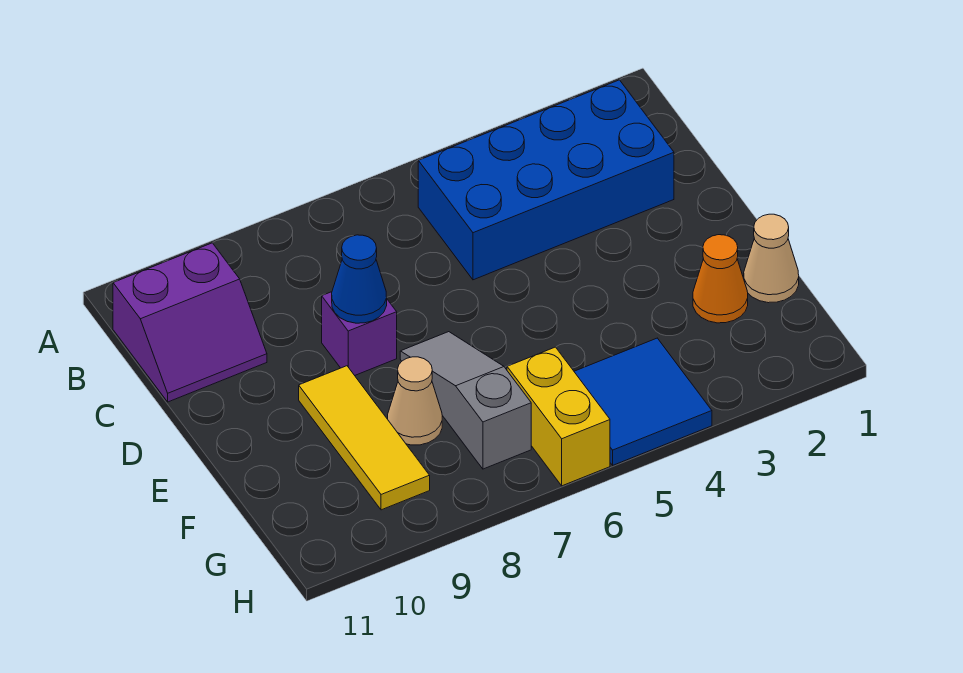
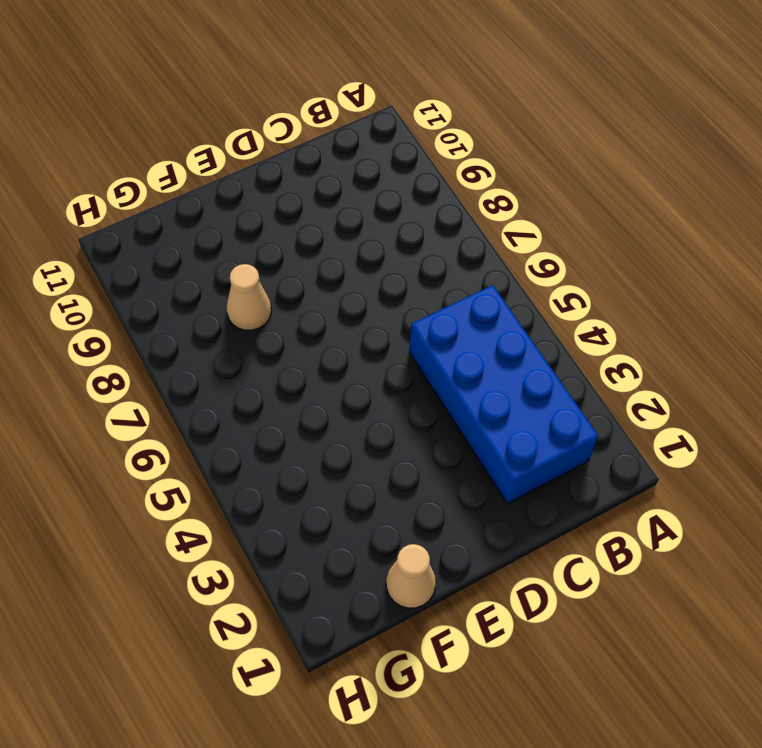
none -> purple slope B10:C11 level 1 top B
none -> purple brick D8 level 1

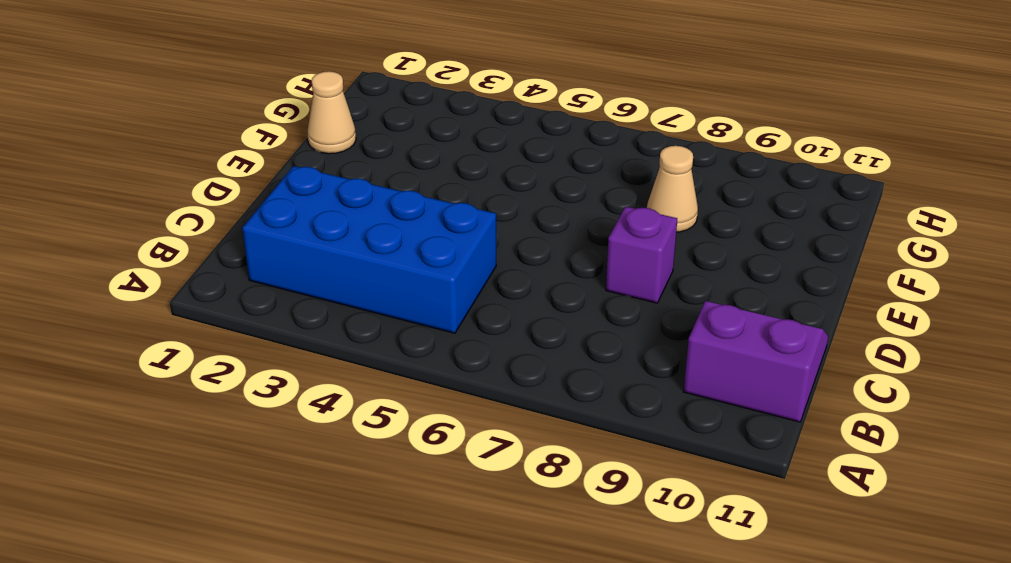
none -> grey slope E7:G7 level 1 top G
none -> yellow tile E9:G9 level 1

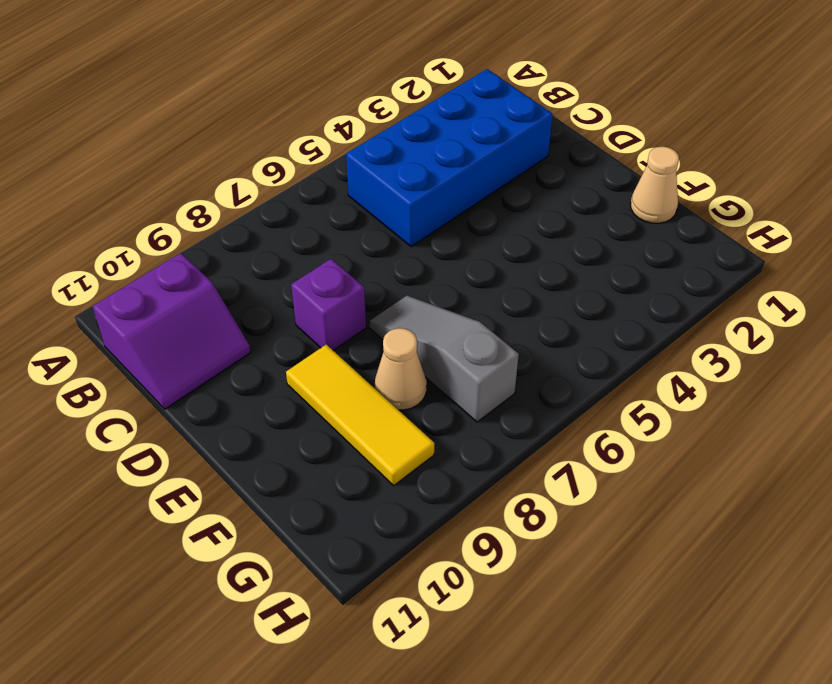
none -> orange cone F2 level 1
none -> blue tile G4:H5 level 1

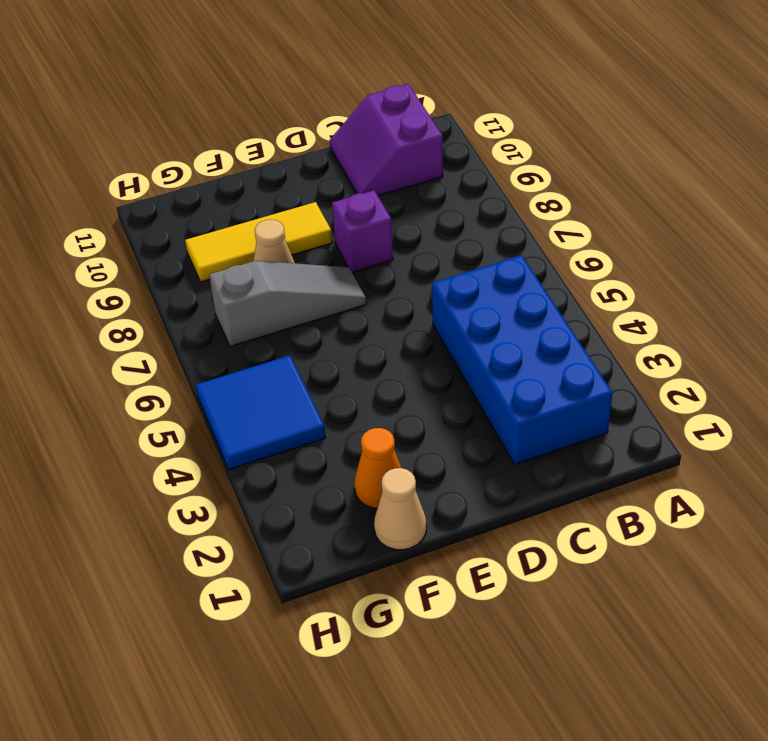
none -> yellow brick G6:H6 level 1
none -> blue cone D8 level 2

